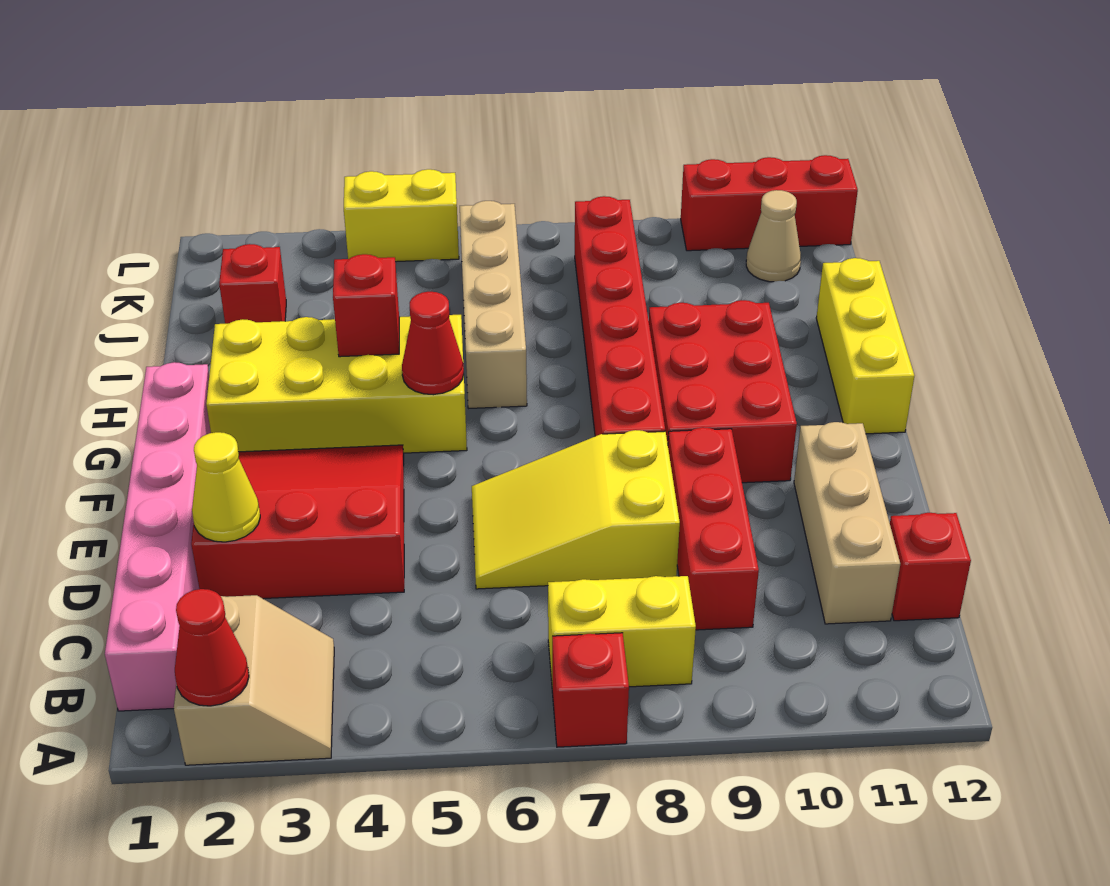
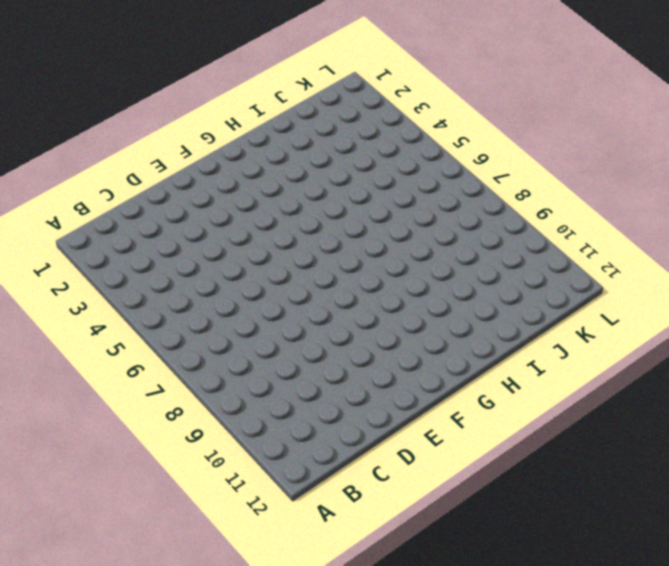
none -> tan slope A2:B3 level 1 top 2
none -> red brick A7 level 1
none -> pink brick B1:G1 level 1

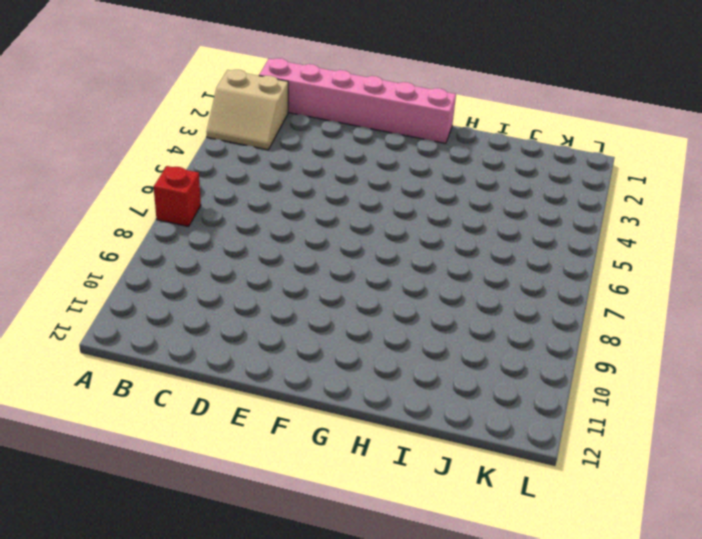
none -> yellow brick B7:B8 level 1
none -> red brick C9:E9 level 1
none -> tan brick C11:E11 level 1

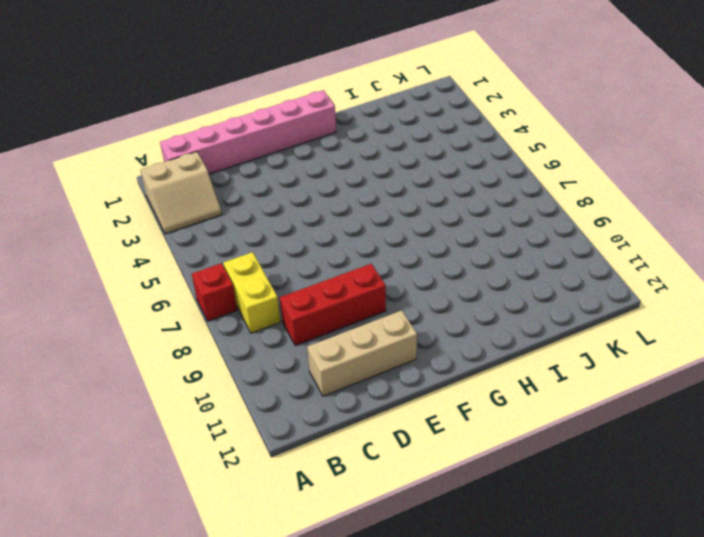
none -> red brick C12 level 1
none -> red slope D2:F4 level 1 top D
none -> yellow slope D6:E8 level 1 top 8

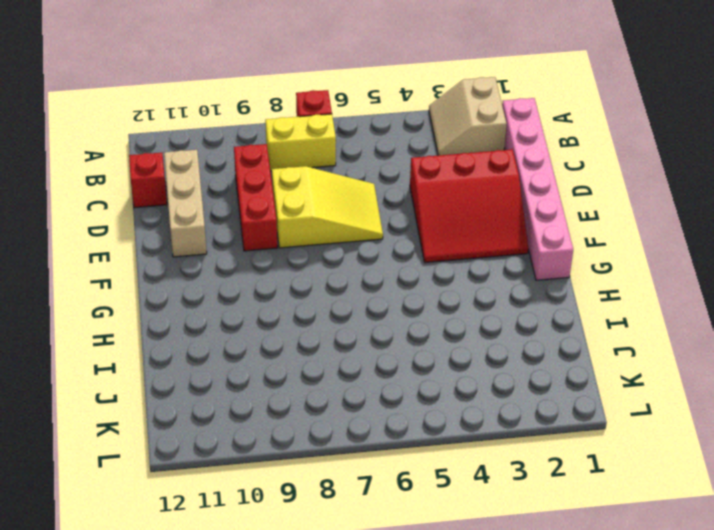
none -> red brick F8:K8 level 1
none -> red brick F9:H10 level 1
none -> yellow brick G2:H5 level 1

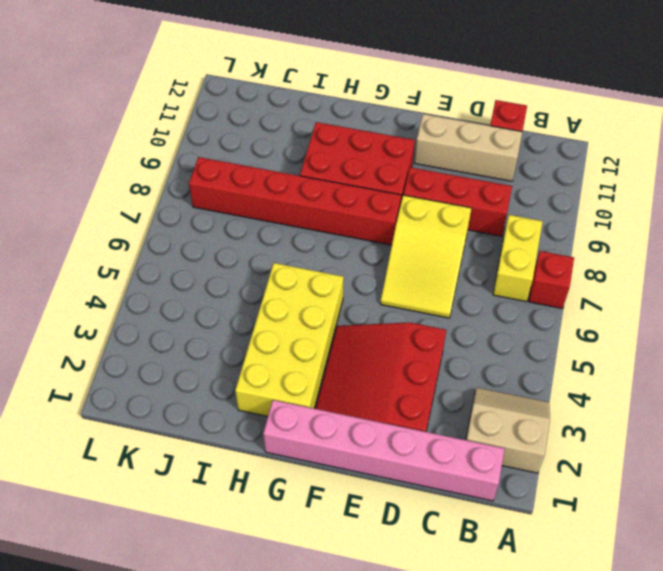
none -> yellow brick G12:I12 level 1
none -> tan brick H6:K6 level 1
none -> red brick J2 level 1

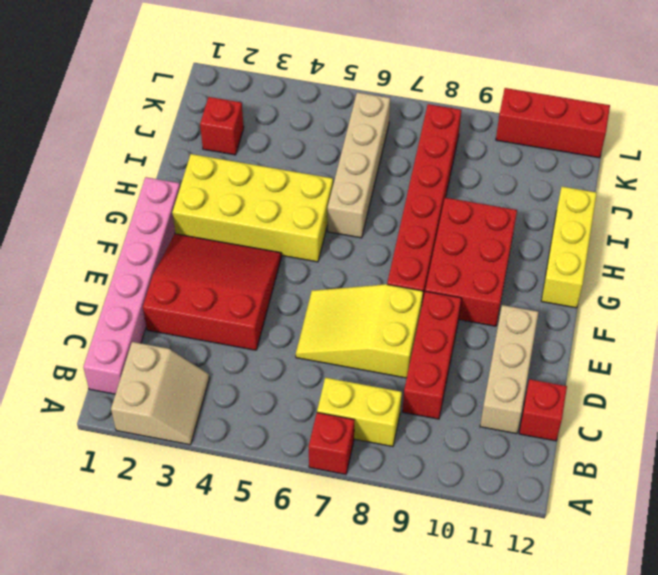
none -> tan cone K11 level 1
none -> yellow brick L4:L5 level 1
none -> red cone A2 level 2

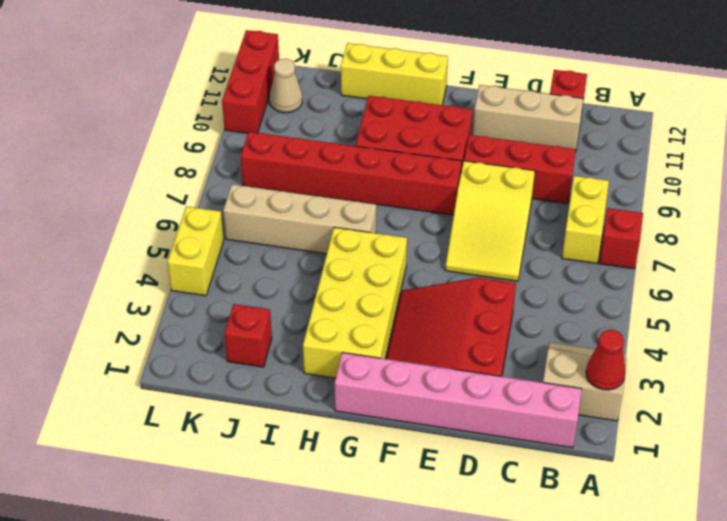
none -> yellow cone D2 level 2
none -> red cone G5 level 2
none -> red brick H4 level 2

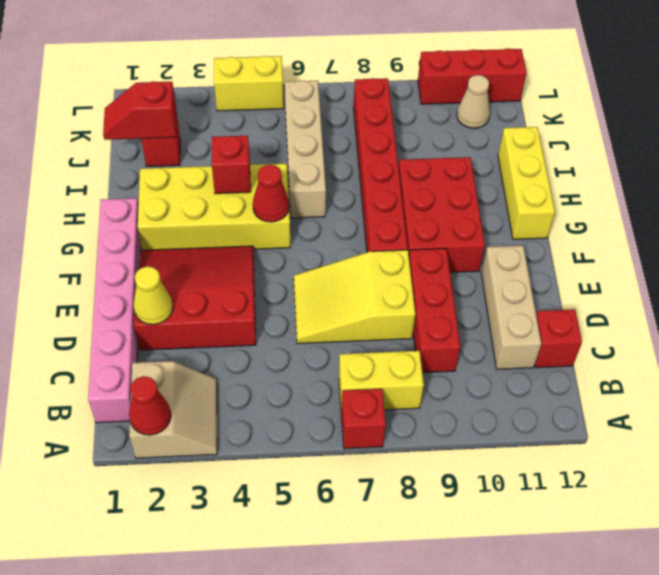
red slope J1:J2 level 2 top 2 -> none

